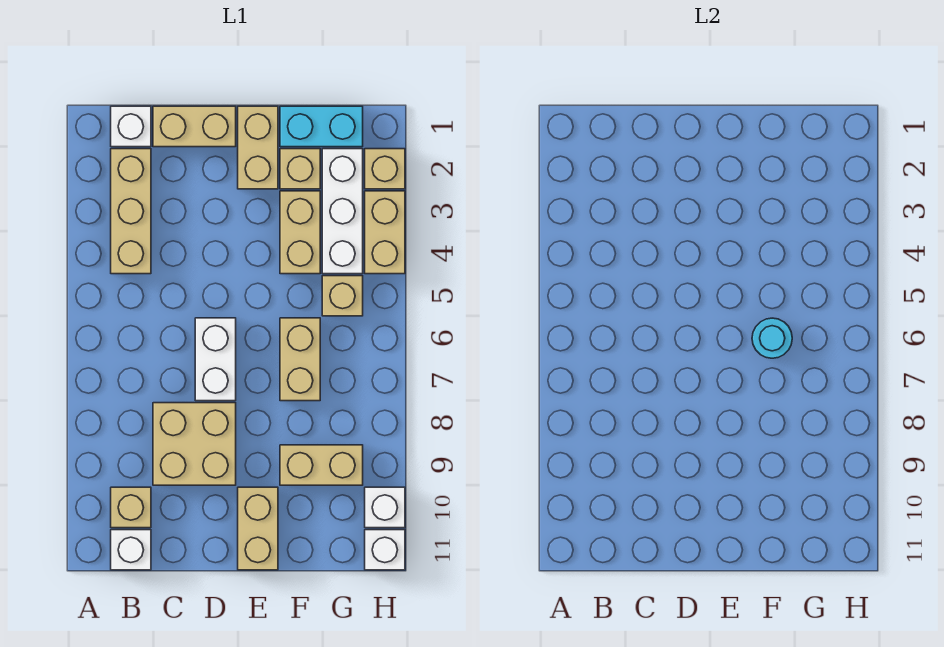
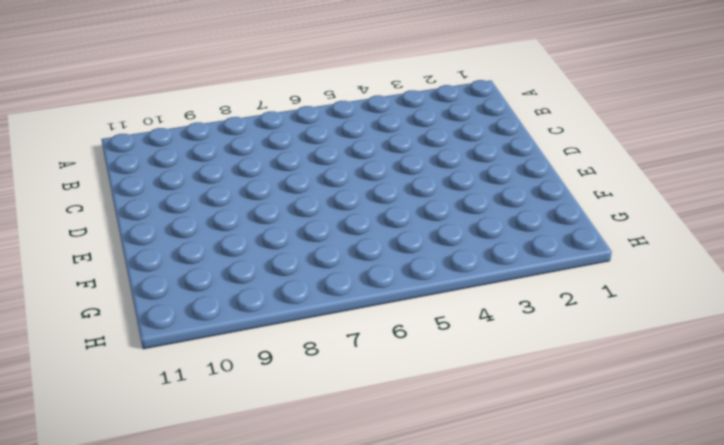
none -> white brick B1 level 1
none -> tan brick B2:B4 level 1
none -> tan brick B10 level 1

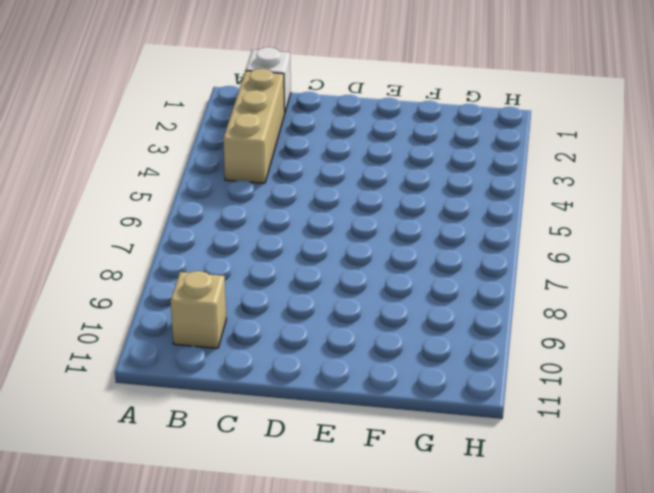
none -> white brick B11 level 1
none -> tan brick C1:D1 level 1
none -> tan brick C8:D9 level 1

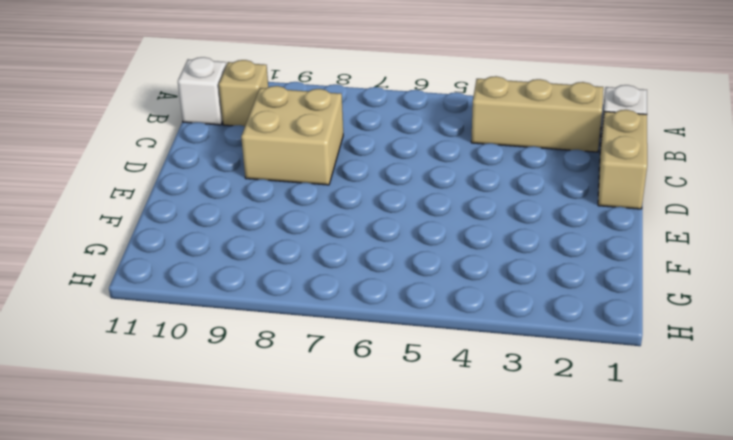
none -> white brick D6:D7 level 1
none -> tan brick E1:E2 level 1
none -> tan brick E10:E11 level 1

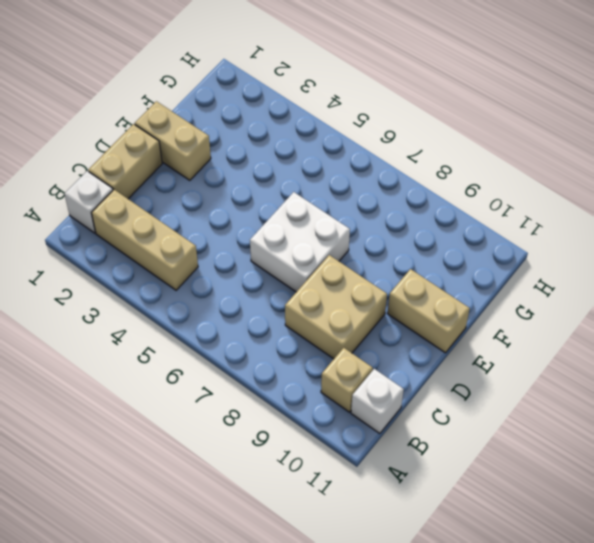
white brick D6:E7 level 1 -> white brick D6:D7 level 1
none -> cyan brick F1:G1 level 1
none -> tan brick F2 level 1
none -> tan brick F3:F4 level 1

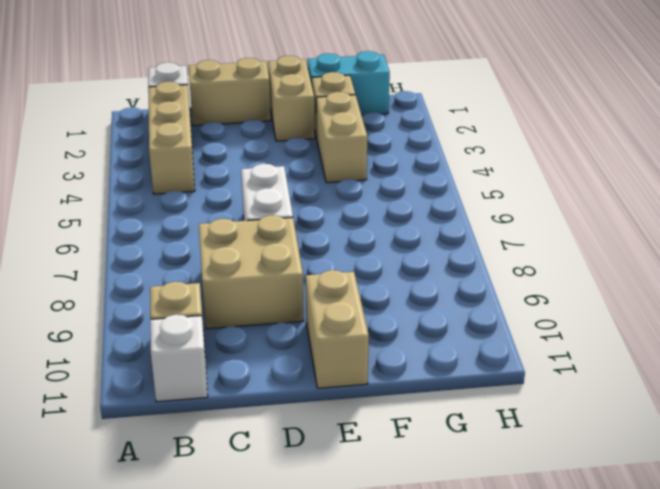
none -> tan brick F6:F7 level 1
none -> tan brick F9:G9 level 1
none -> white brick G2:G4 level 1

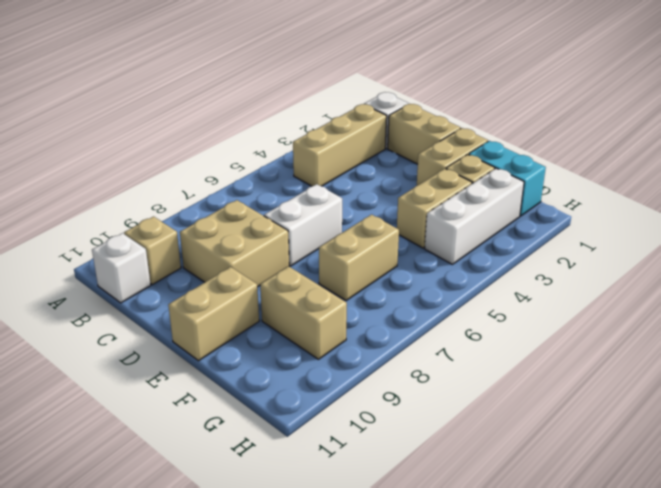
none -> tan brick G5 level 1
none -> tan brick H2 level 1
none -> tan brick H3:H4 level 1

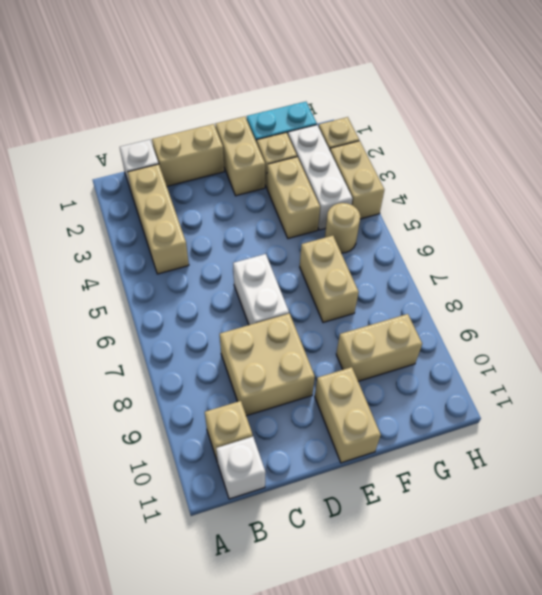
tan round brick G5 level 1 -> tan brick G5 level 1
none -> white brick H10 level 1
none -> white brick H11 level 1
none -> cyan round brick F6 level 2

